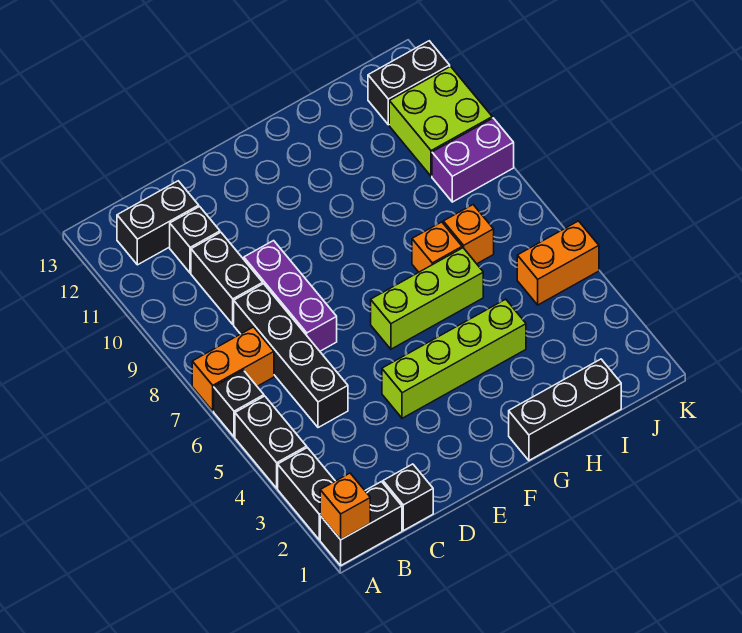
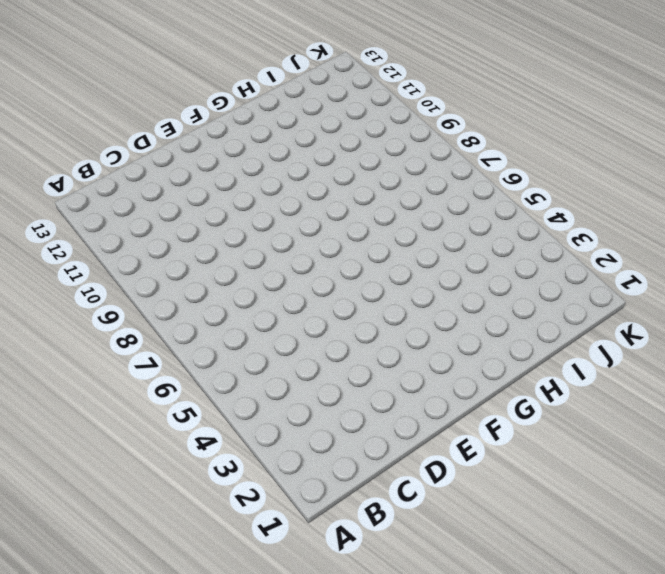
none -> black brick A1:B1 level 1
none -> black brick A2:A3 level 1
none -> black brick A4:A5 level 1

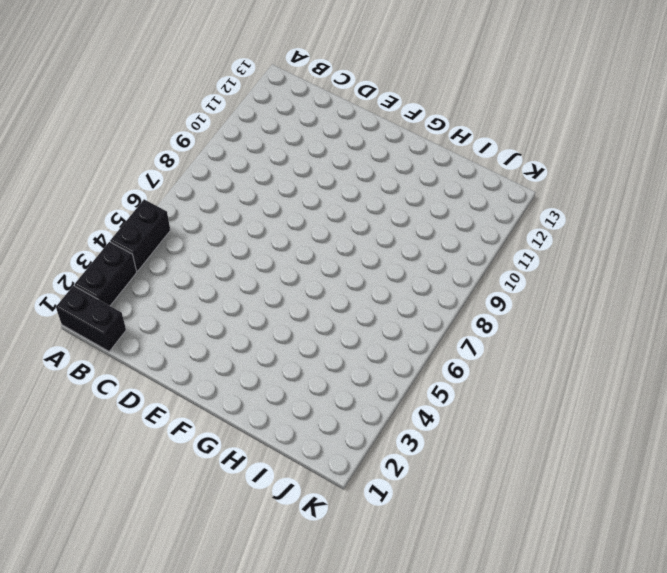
none -> black brick A6 level 1
none -> orange brick A7:B7 level 1
none -> black brick B12:C12 level 1

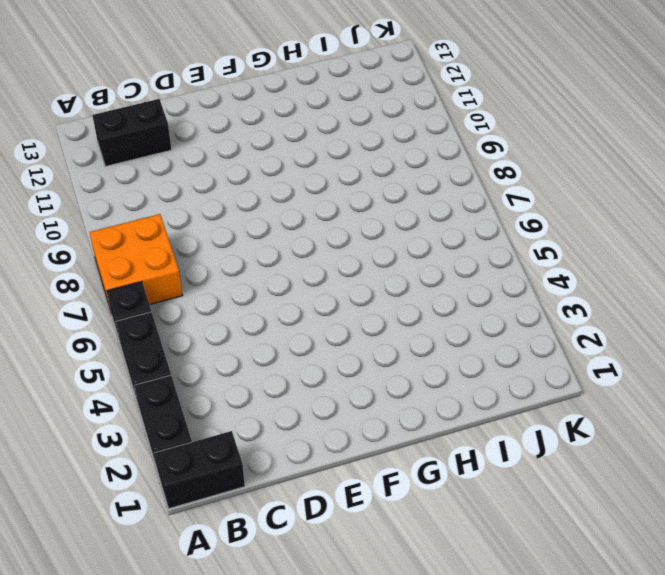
orange brick A7:B8 level 1 -> orange brick A7:B7 level 1
none -> black brick C1 level 1
none -> black brick C5:C8 level 1
none -> black brick C9:C10 level 1

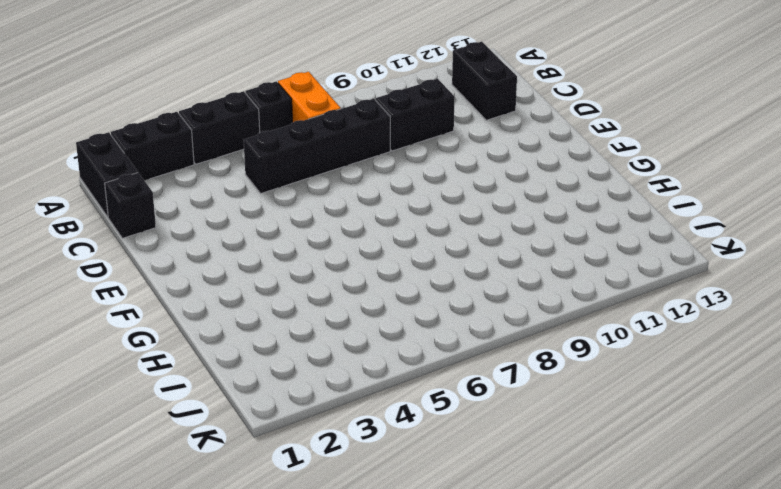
none -> black brick C11 level 1
none -> purple brick D7:D9 level 1
none -> lime brick E4:H4 level 1

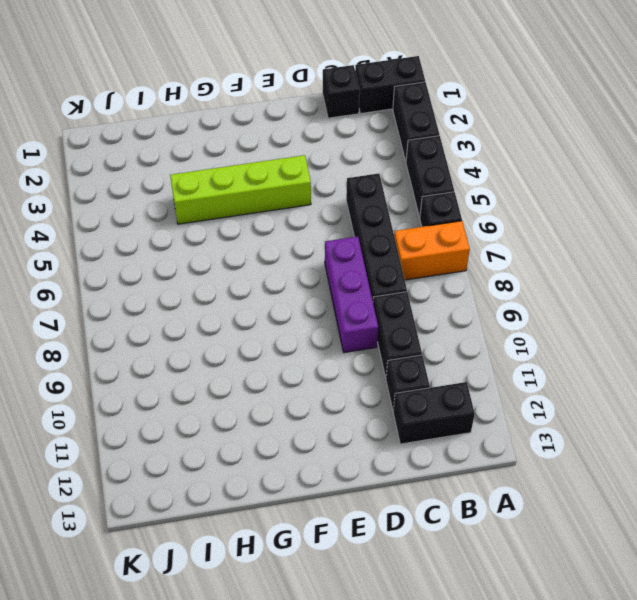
none -> lime brick F6:H6 level 1
none -> black brick G1:I1 level 1
none -> orange brick H7 level 1

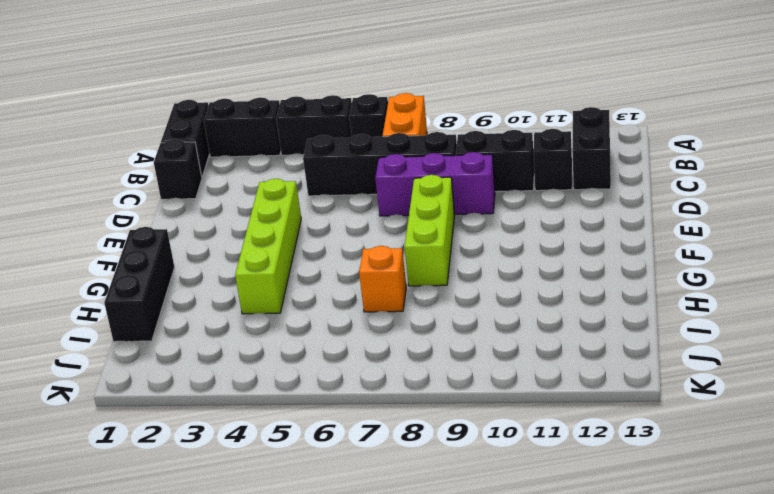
lime brick E8:G8 level 1 -> lime brick F6:H6 level 1
none -> orange brick I7 level 1
none -> orange brick J5:K5 level 1
none -> purple brick J9:K9 level 1

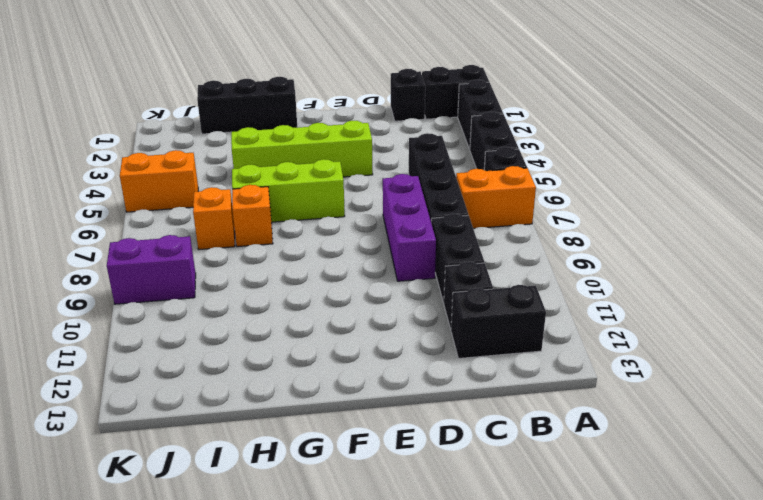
none -> lime brick J10:K11 level 1
none -> black brick J12:K12 level 1
none -> orange brick A1 level 2

